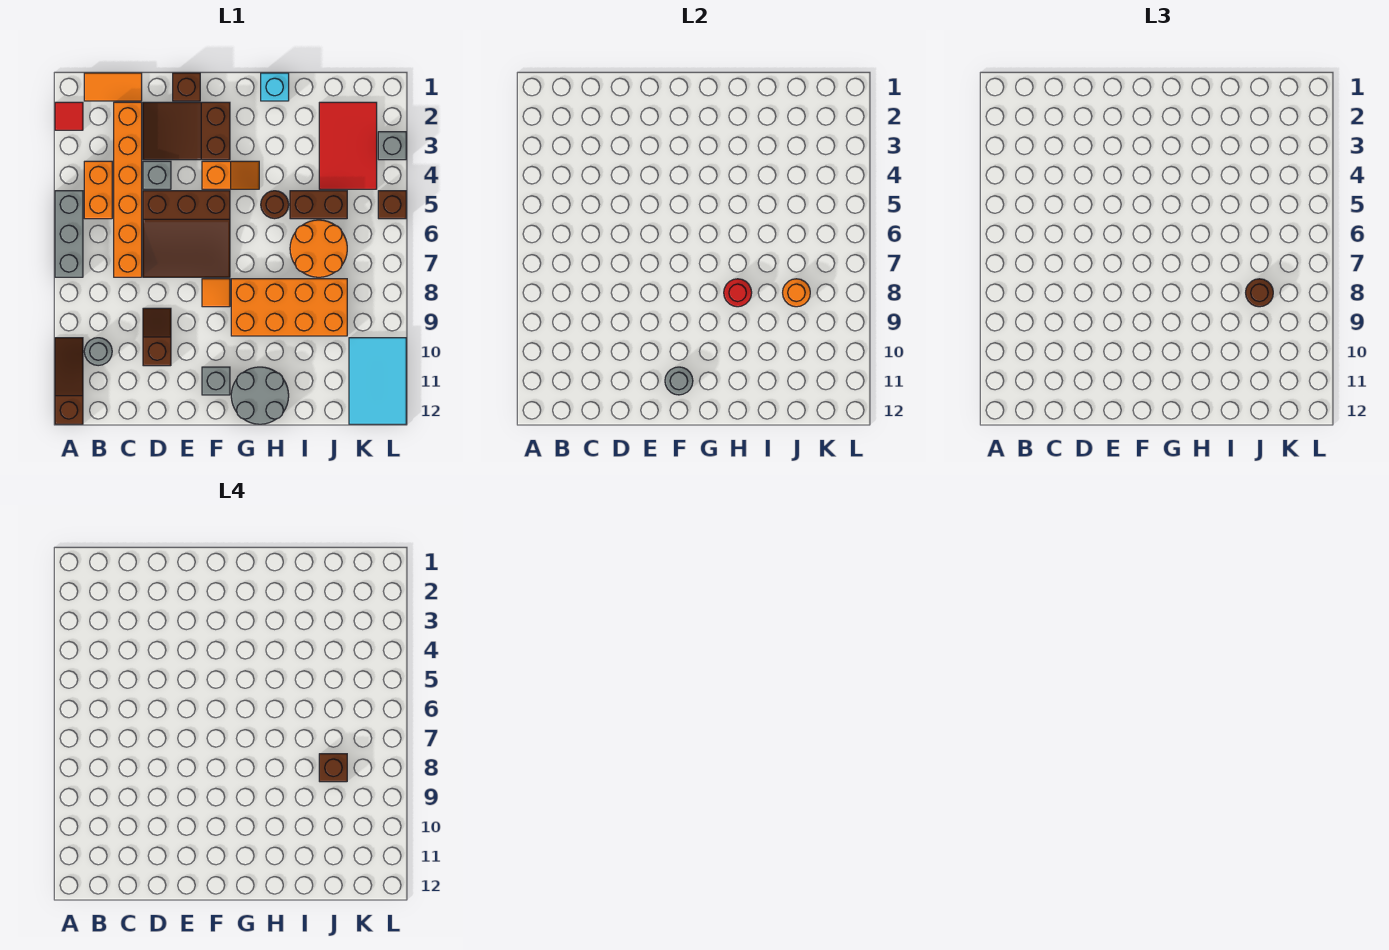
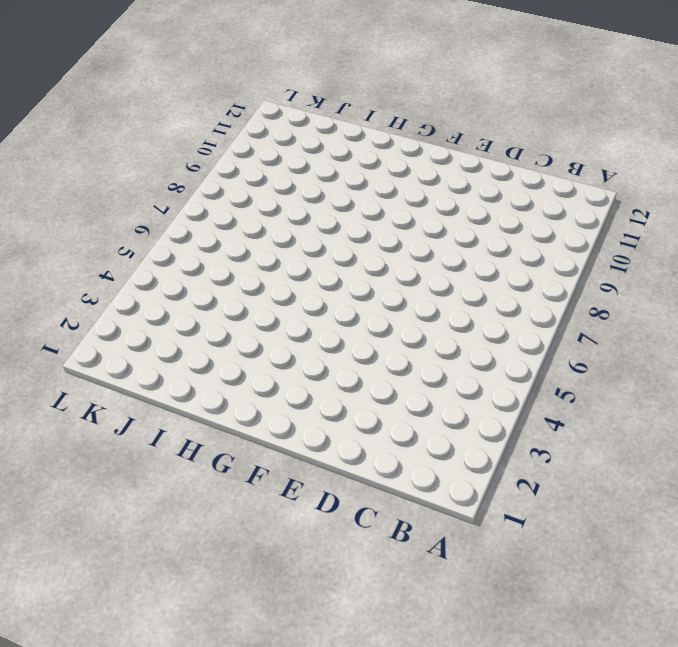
none -> red tile A2 level 1
none -> grey brick A5:A7 level 1
none -> brown slope A10:A12 level 1 top 12
none -> orange tile B1:C1 level 1

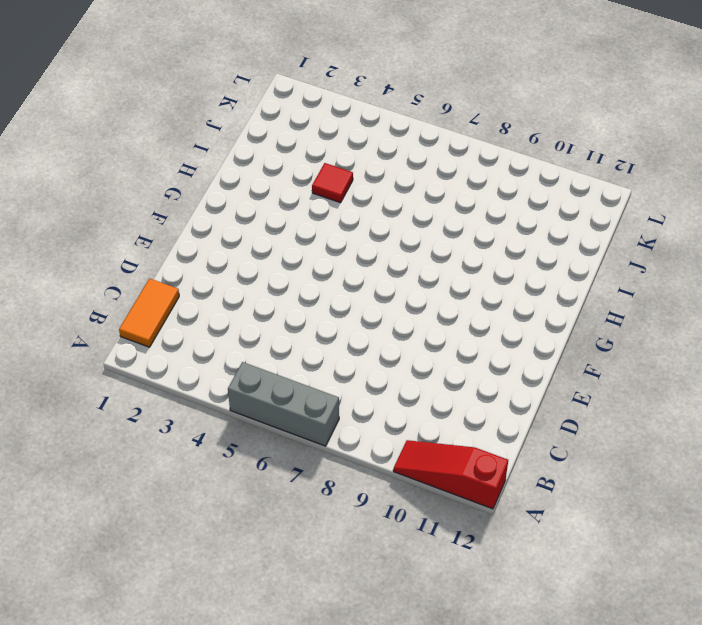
red slope A10:A12 level 1 top 12 -> brown slope A10:A12 level 1 top 12
red tile I4 level 1 -> red tile A2 level 1
none -> orange brick B4:B5 level 1
none -> grey round brick B10 level 1
none -> orange brick C2:C7 level 1
none -> brown slope D2:F3 level 1 top F

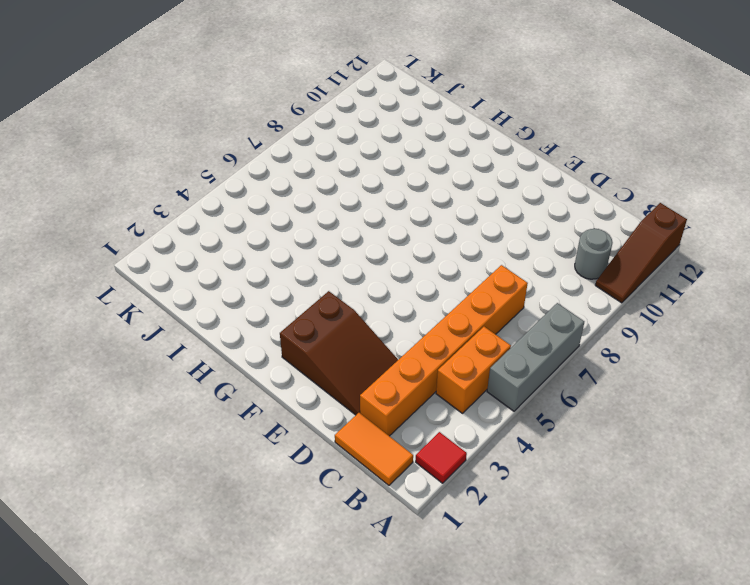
none -> grey brick D4 level 1
none -> brown slope D5:F7 level 1 top 5
none -> brown slope D9:D10 level 1 top 10
none -> brown brick E1 level 1

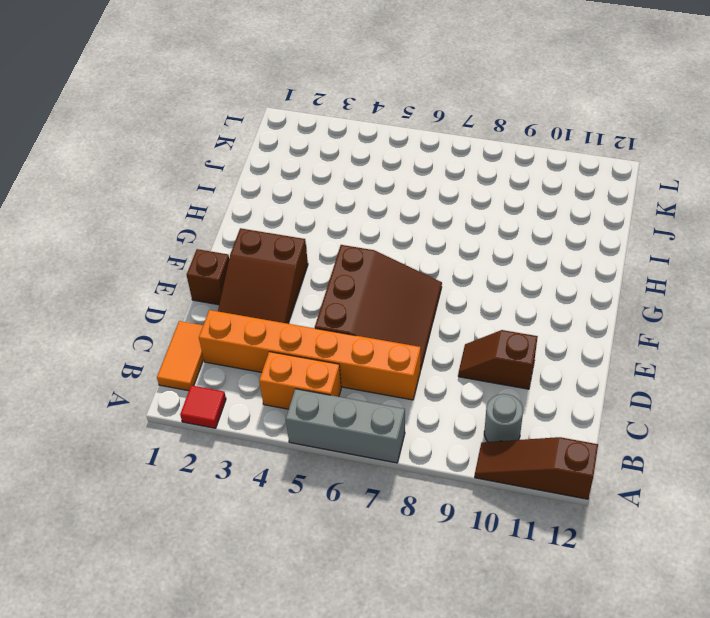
none -> grey brick D4 level 1
none -> orange slope F4:G4 level 1 top F
none -> orange tile F8 level 1
none -> grey brick F11 level 1

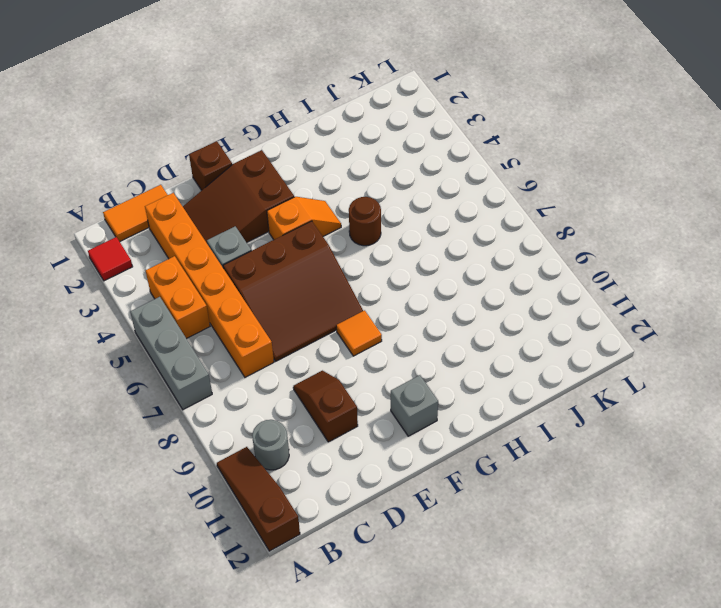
none -> orange brick G8:J9 level 1
none -> grey round brick G11:H12 level 1
none -> cyan brick H1 level 1
none -> brown brick I5:J5 level 1

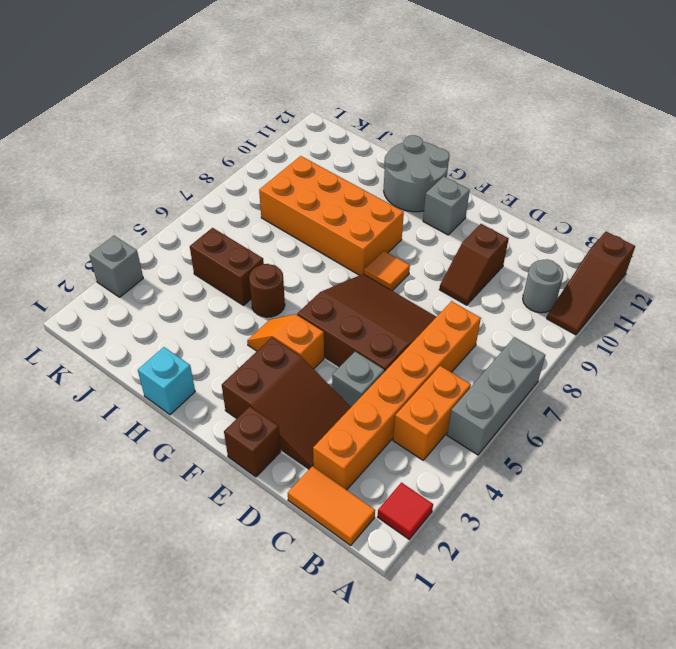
none -> orange round brick I6:J7 level 1
none -> red tile J2:K4 level 1
none -> cyan tile K10:L12 level 1
none -> brown brick L5 level 1

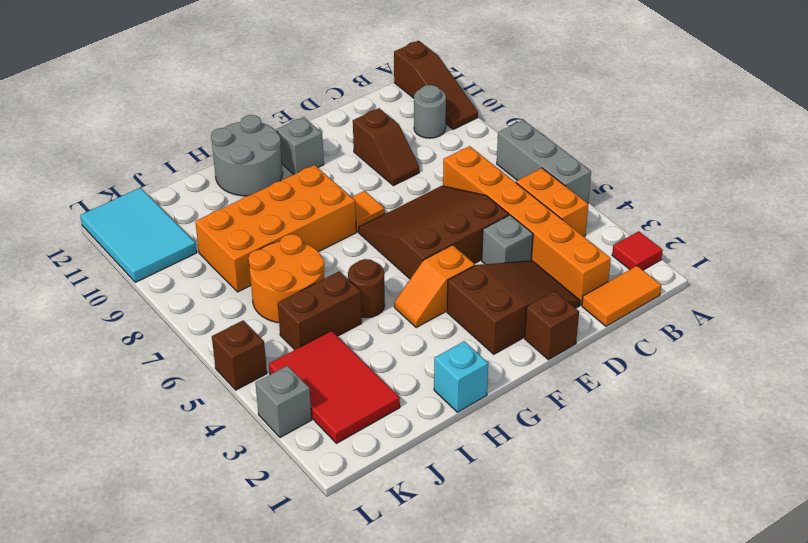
none -> grey round brick F11 level 2
none -> red round brick H8 level 2
none -> orange round brick J8 level 2
none -> brown round brick J8 level 3

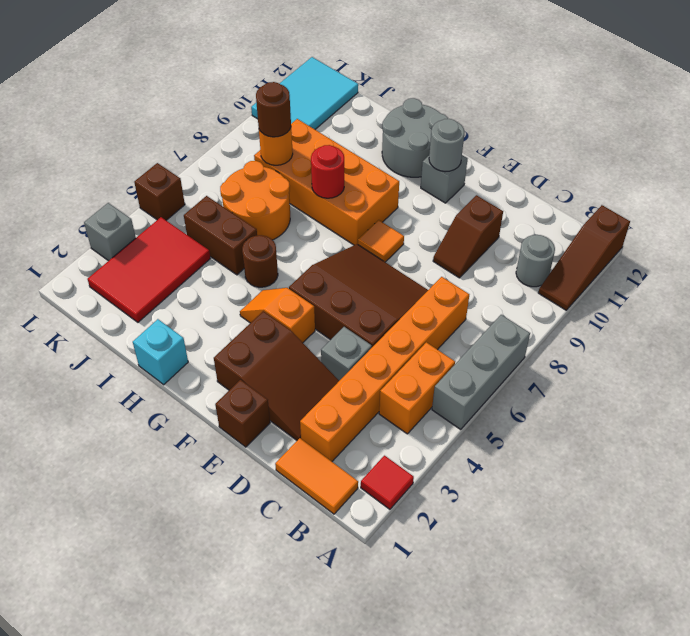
none -> brown brick J8 level 4

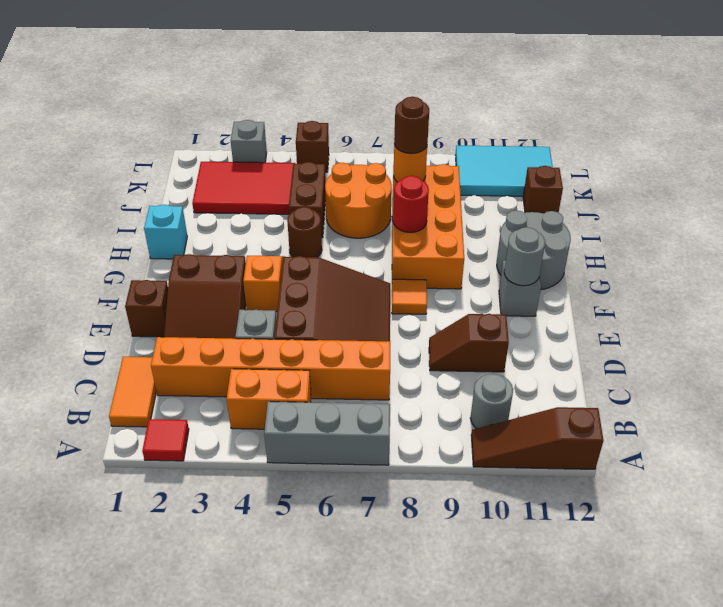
brown brick J12 level 1 -> brown brick J8 level 4

